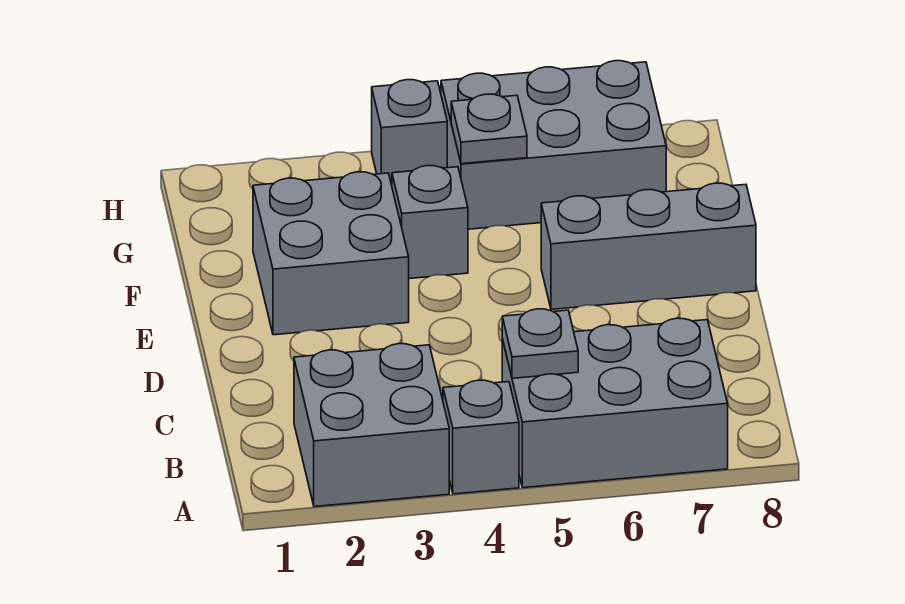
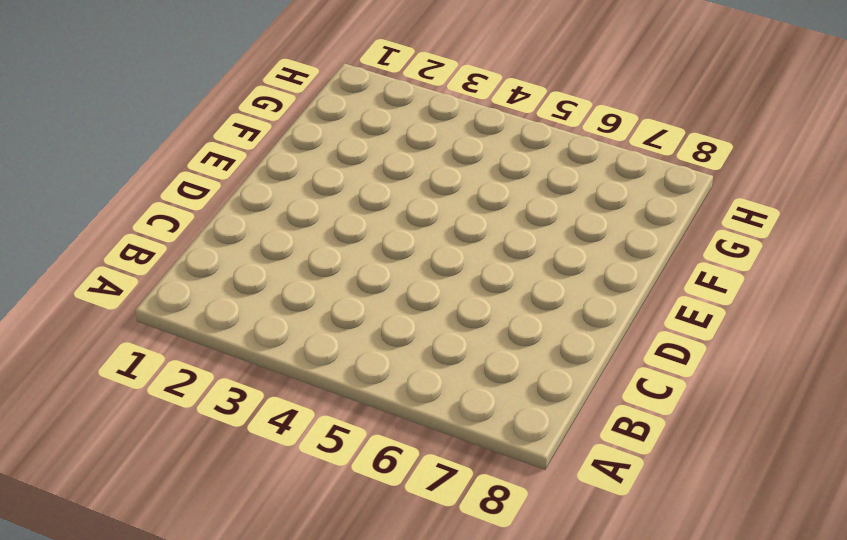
none -> grey brick A2:B3 level 1
none -> grey brick A4 level 1

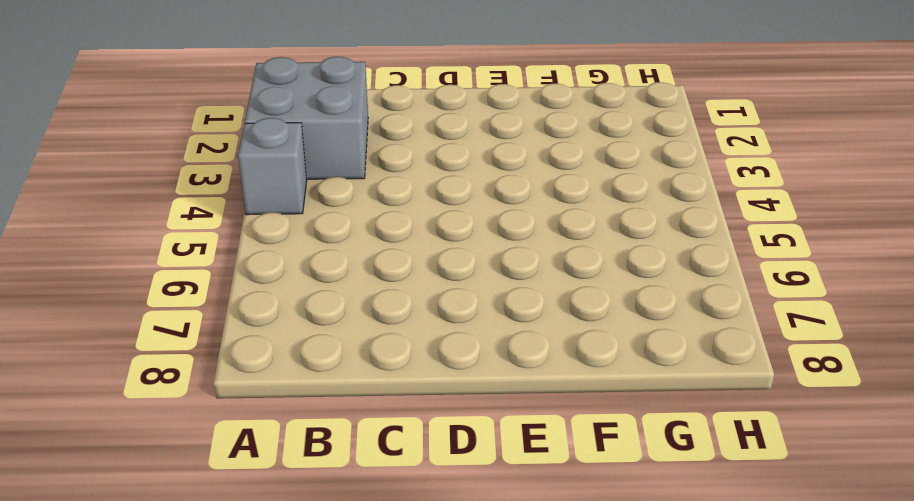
none -> grey brick A5:B7 level 1
none -> grey brick E2:F3 level 1

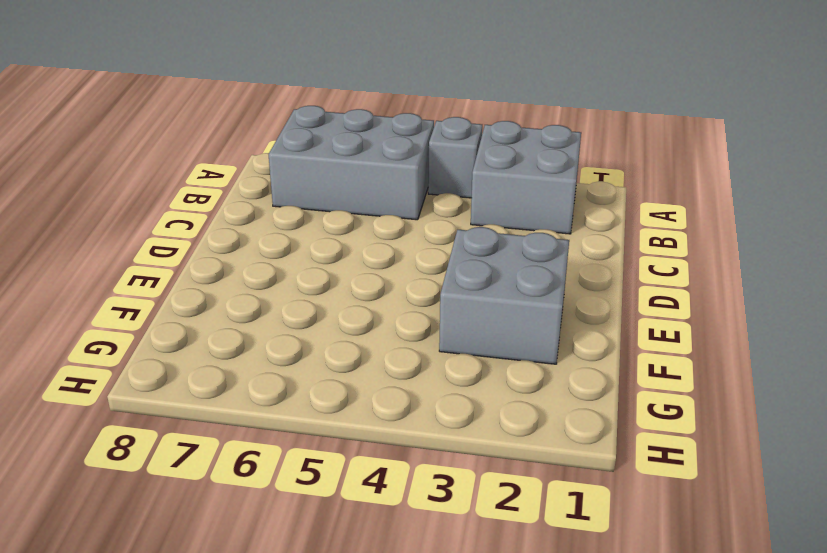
none -> grey brick E6:E8 level 1
none -> grey brick F4 level 1

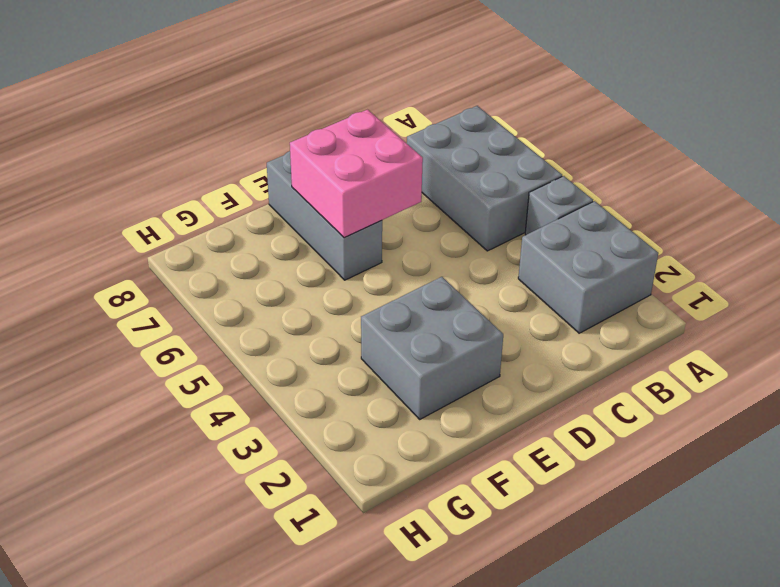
pink brick D6:E7 level 2 -> none
none -> grey brick F4 level 1
none -> grey brick G5:H7 level 1

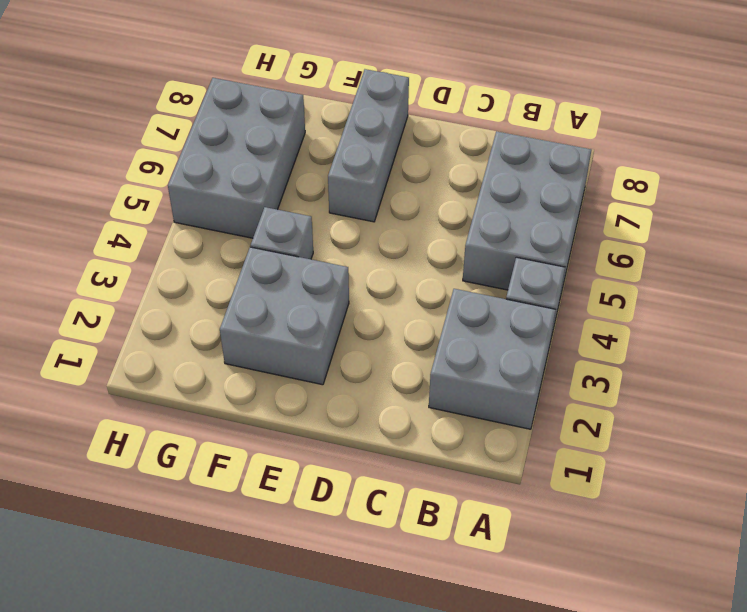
none -> grey brick H4 level 1
none -> grey plate B5 level 2

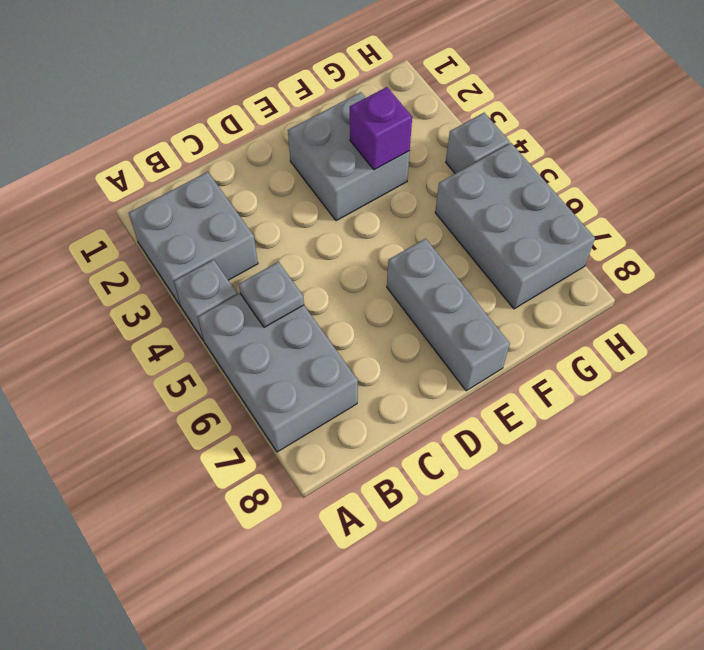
purple brick F3 level 2 -> none
none -> grey brick F4 level 1
none -> grey plate G5 level 2

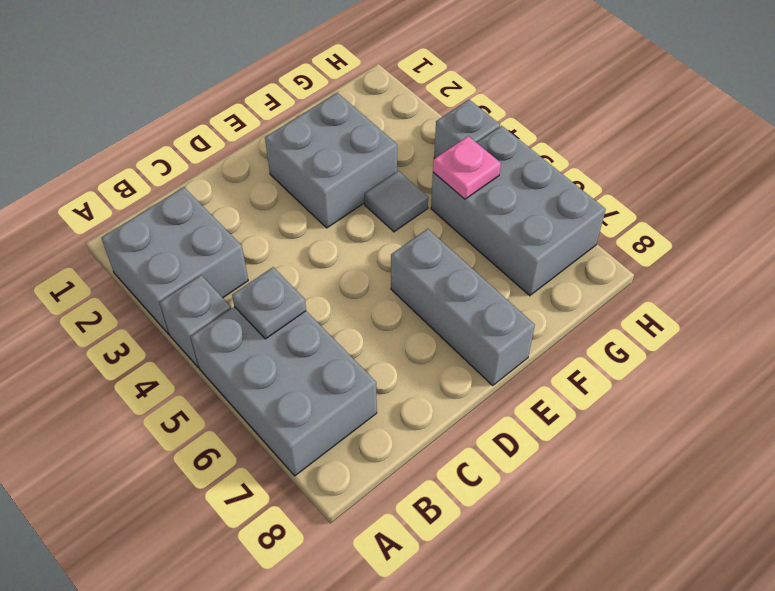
grey tile F4 level 1 -> grey brick F4 level 1
pink plate G5 level 2 -> grey plate G5 level 2

